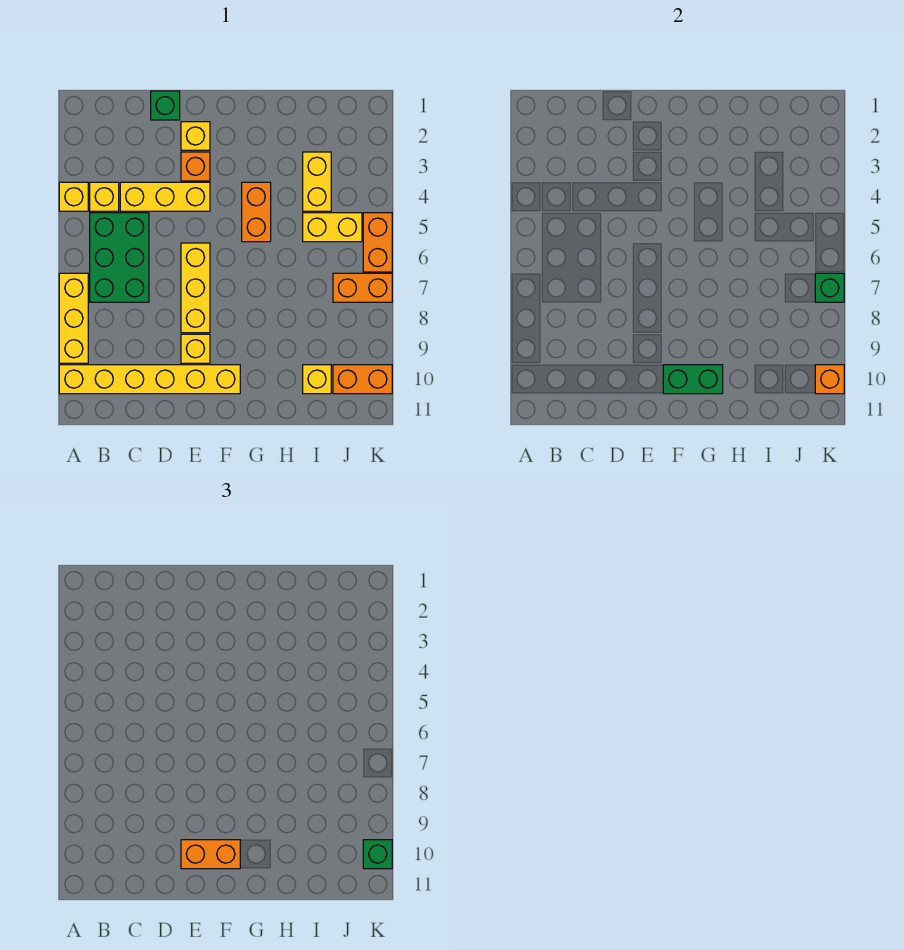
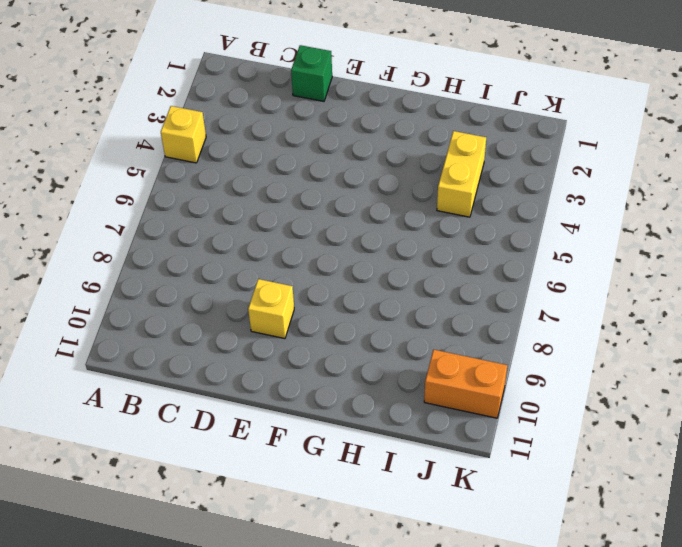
none -> yellow brick A7:A9 level 1
none -> yellow brick A10:F10 level 1
none -> yellow brick B4 level 1

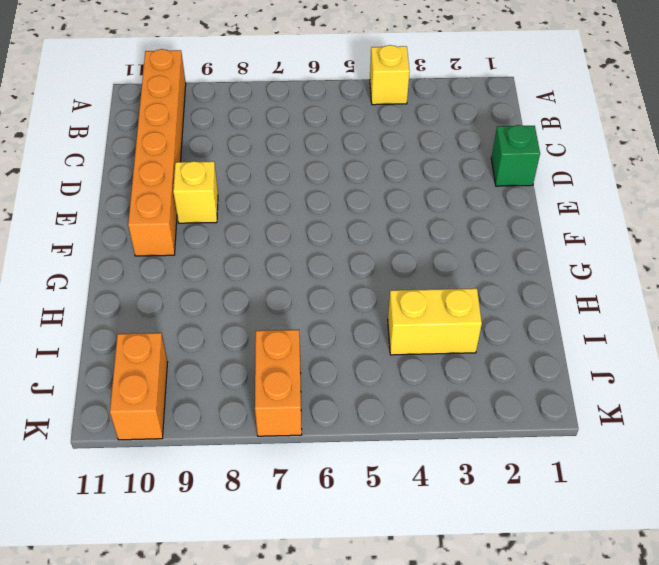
orange brick A10:F10 level 1 -> yellow brick A10:F10 level 1
none -> yellow brick A7:A9 level 1
none -> yellow brick B4 level 1
none -> green brick B5:C7 level 1

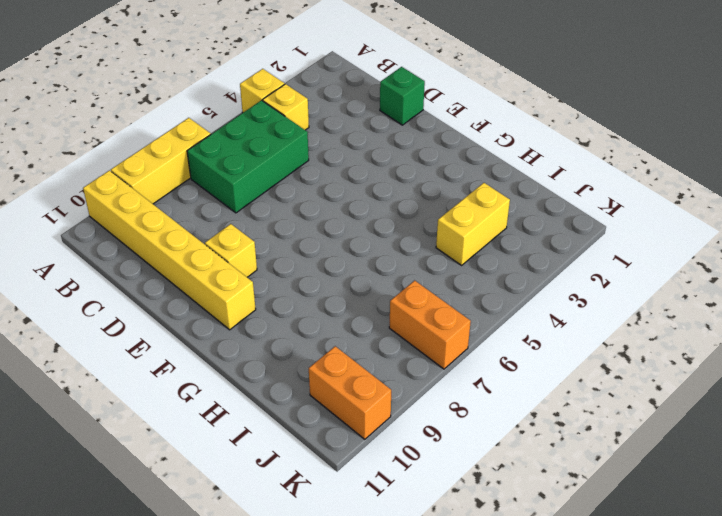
none -> yellow brick C4:E4 level 1
none -> yellow brick E2 level 1
none -> orange brick E3 level 1

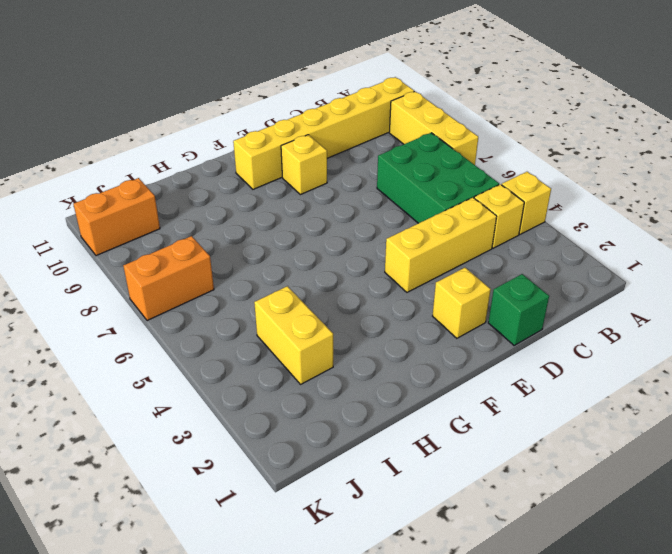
none -> orange brick E3 level 1
none -> yellow brick E6:E8 level 1
none -> orange brick G4:G5 level 1

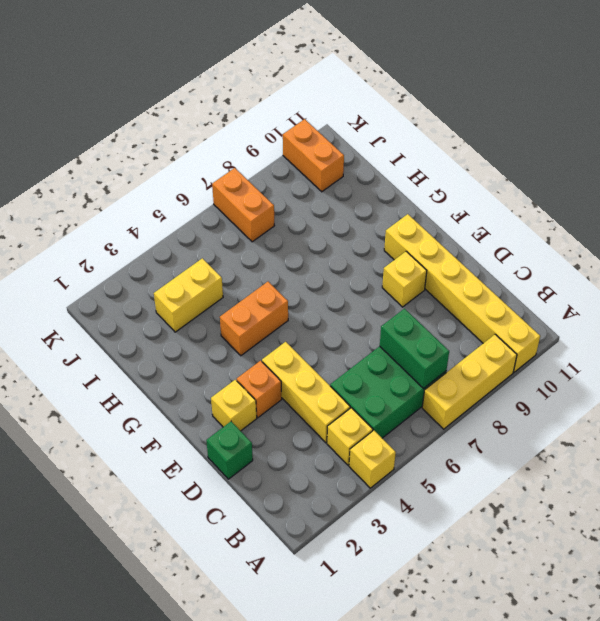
green brick B7:C7 level 2 -> green brick F10:G10 level 2
none -> yellow brick E6:E8 level 1
none -> yellow brick I5:J5 level 1
none -> yellow brick I10 level 1

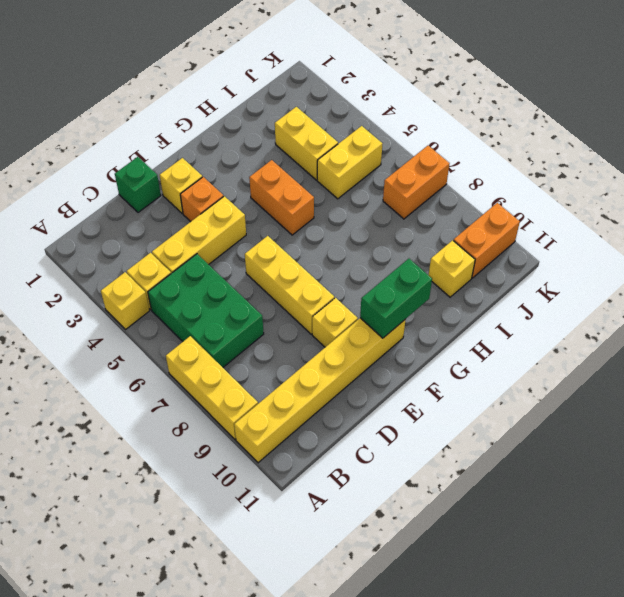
none -> orange brick K5:K6 level 1
none -> green brick K7 level 2
none -> orange brick K10 level 2

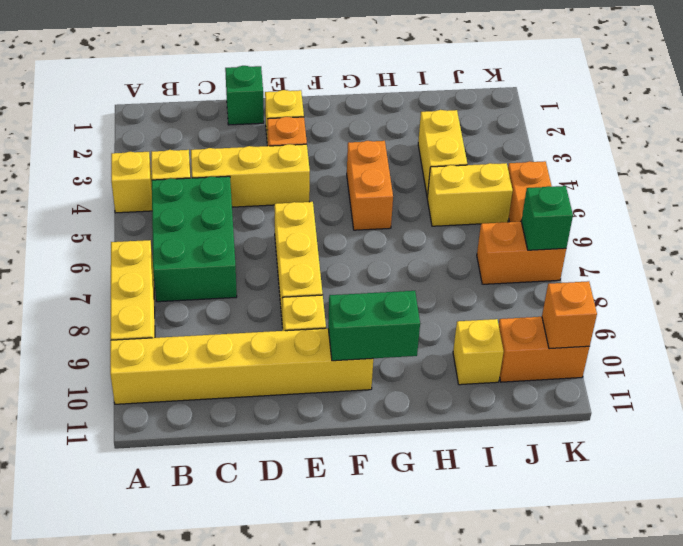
none -> orange brick E10:F10 level 3
none -> green brick K10 level 3

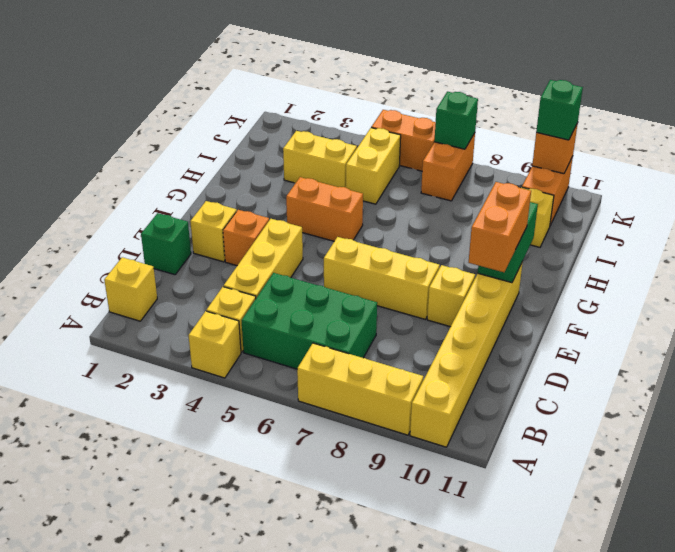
yellow brick B1 level 1 -> none

